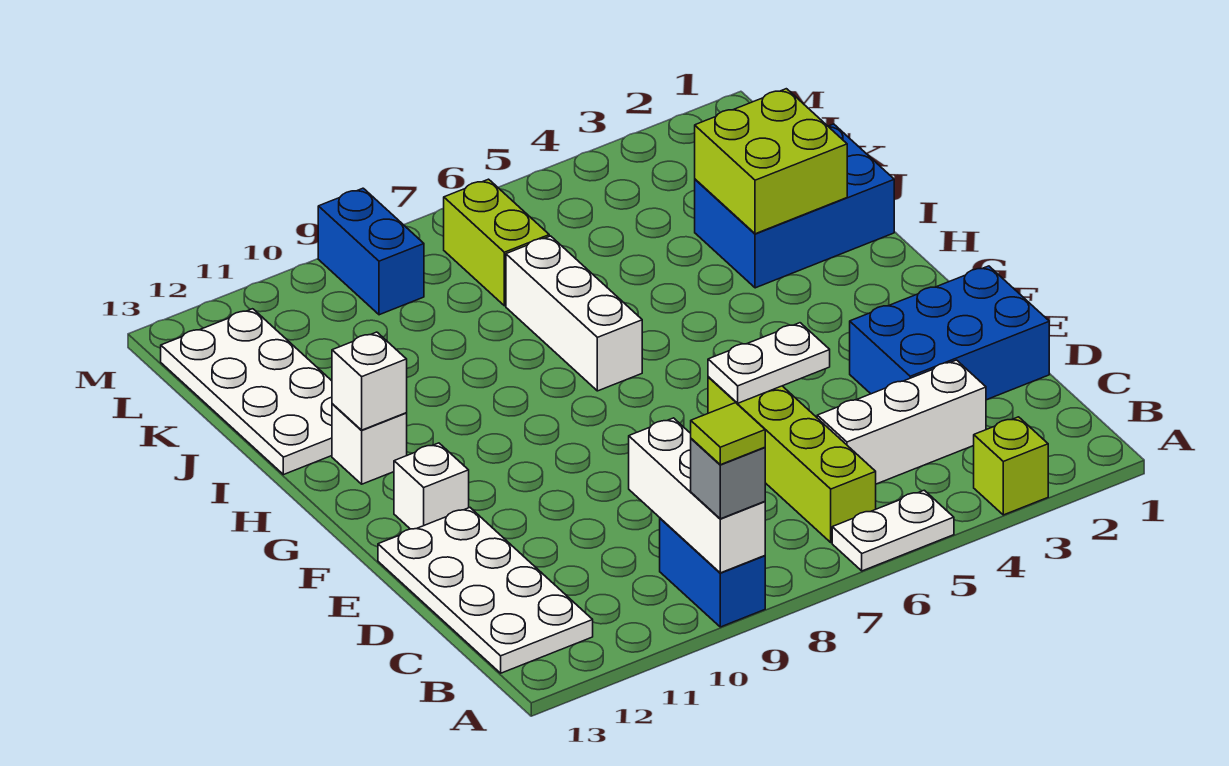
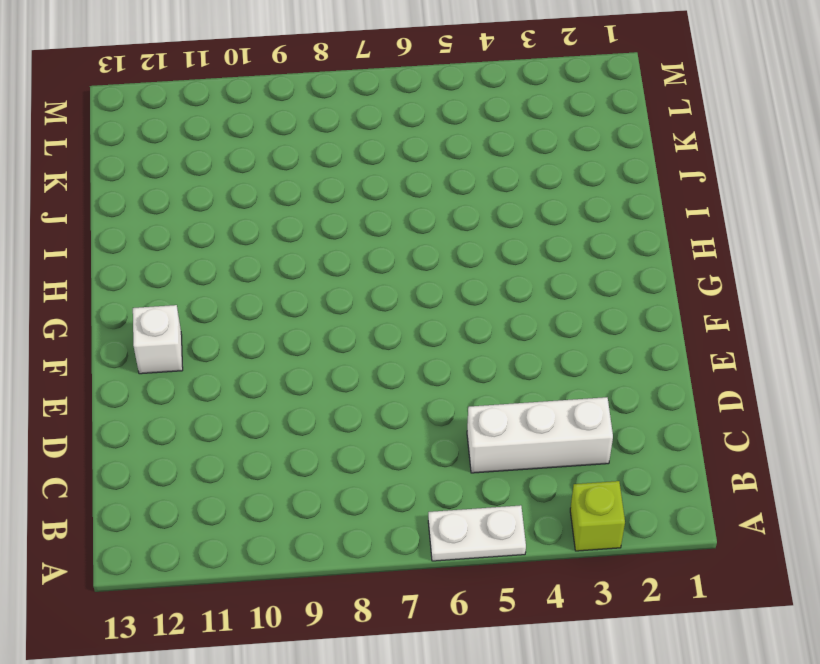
none -> blue brick A9:B9 level 1
none -> lime brick B6:E6 level 1
none -> white plate B12:E13 level 1

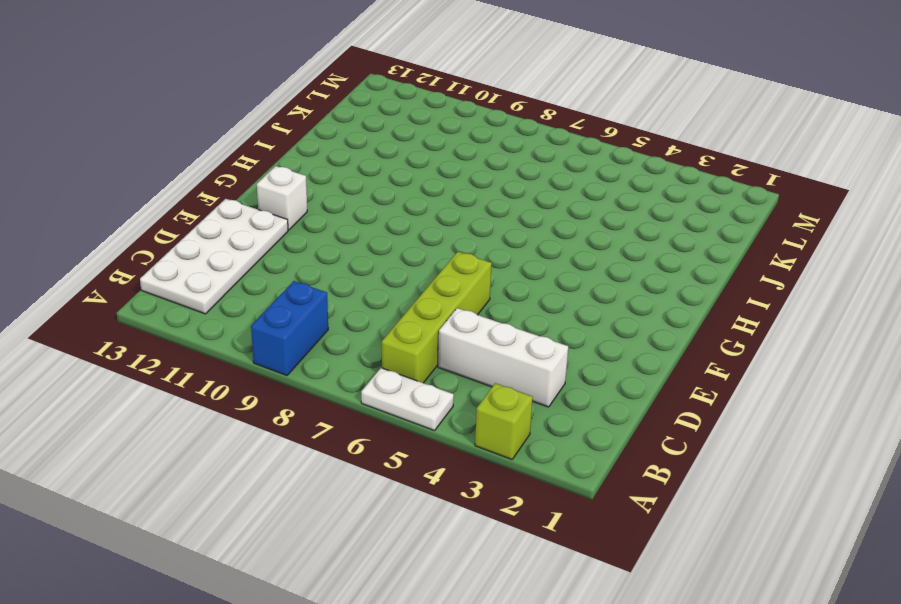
none -> blue brick D1:E3 level 1
none -> white brick H7:J7 level 1
none -> white brick H12 level 1

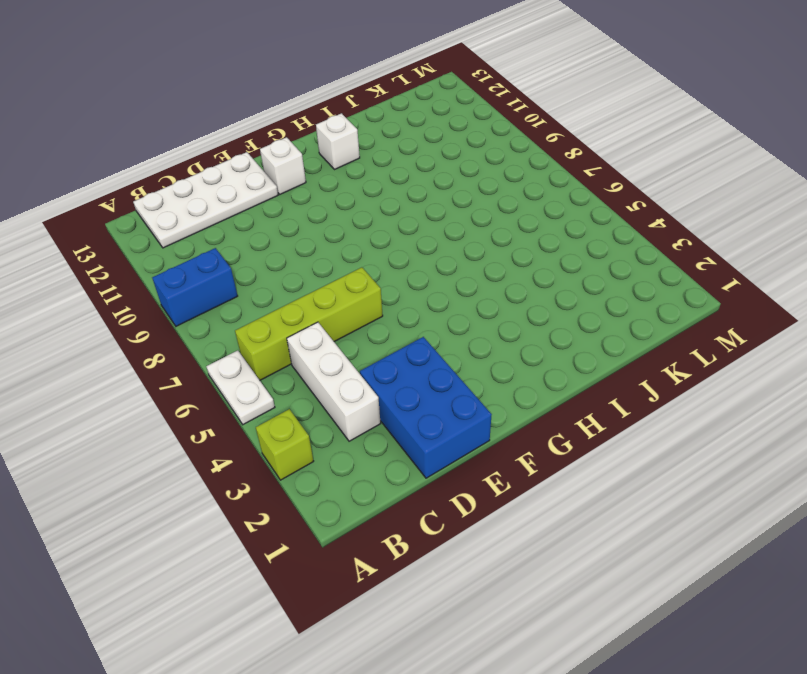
none -> white brick H7:J7 level 1
none -> blue brick I1:J3 level 1
none -> white plate I12:L13 level 1

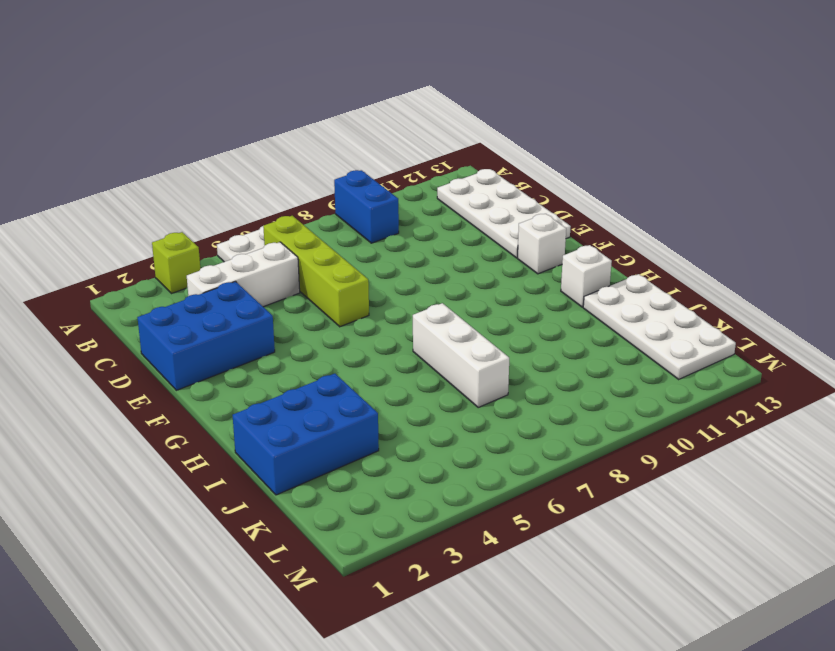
none -> lime brick K7:L7 level 1
none -> blue brick L9:M9 level 1
none -> white brick A9:C9 level 2

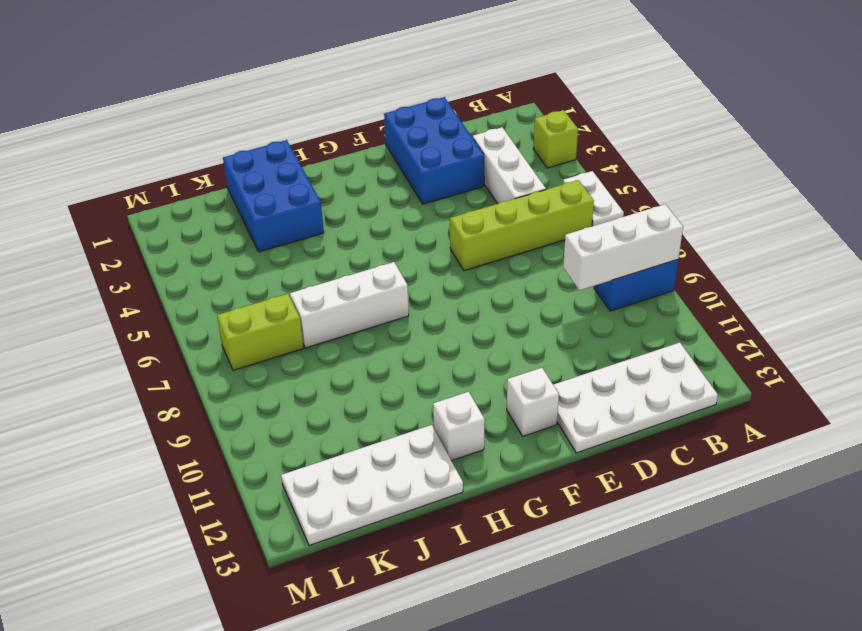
none -> blue brick L9:M9 level 1
none -> white plate E5:E6 level 2
none -> white brick H12 level 2

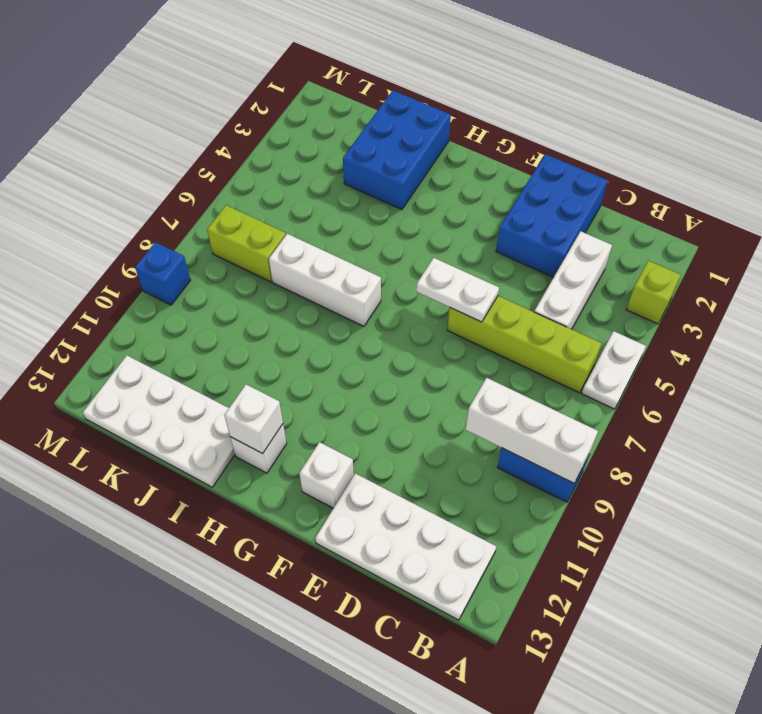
white plate E6:F6 level 2 -> white plate E5:E6 level 2
blue brick M9 level 1 -> blue brick L9:M9 level 1
none -> lime brick I2:J3 level 2
none -> grey brick A9 level 3
none -> lime tile A9 level 4

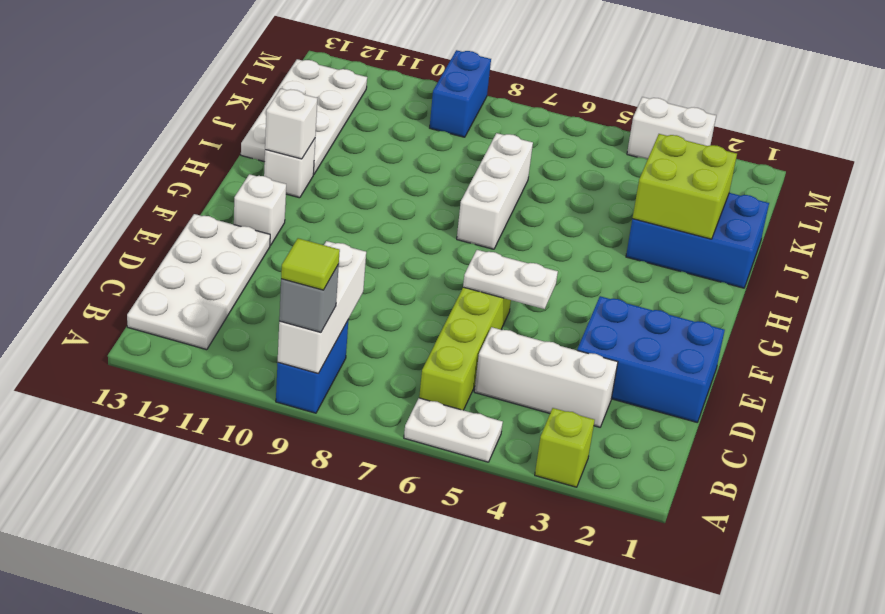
white brick M3:M4 level 1 -> none
none -> lime brick K7:L7 level 1

